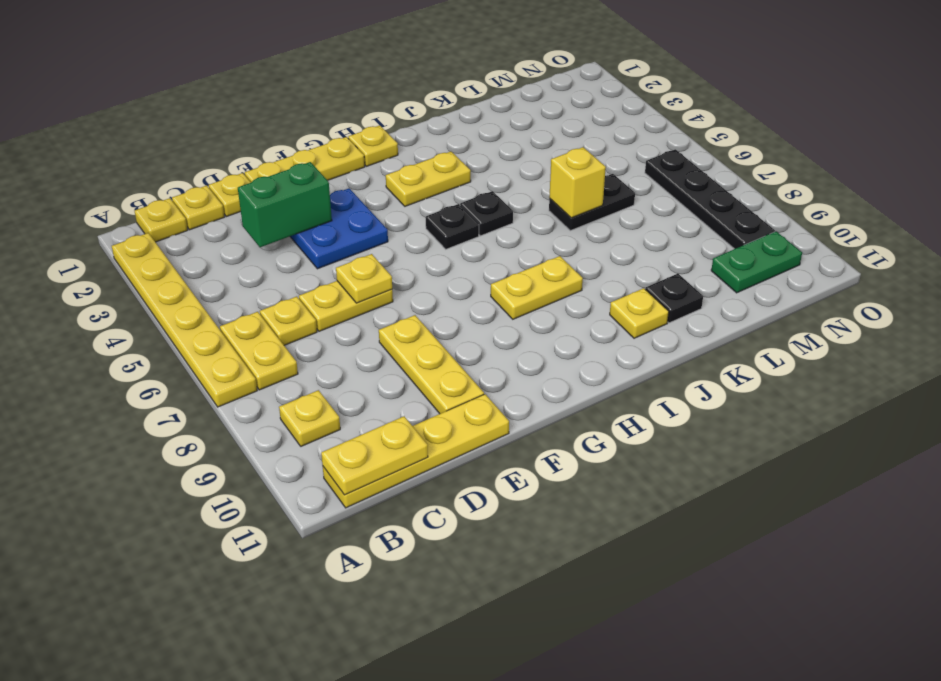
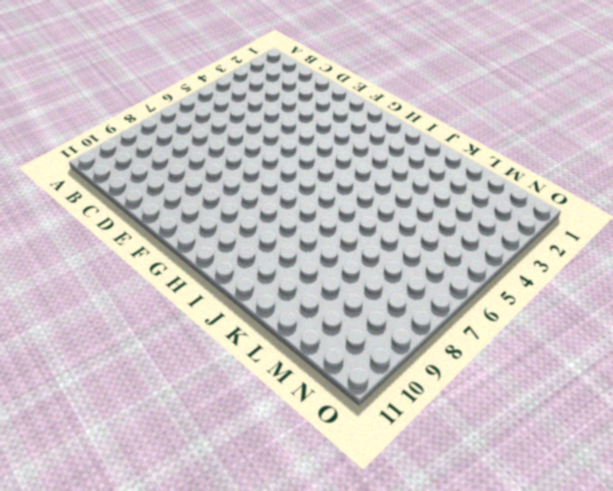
none -> yellow plate A2:A7 level 1
none -> yellow plate B1 level 1
none -> yellow plate B6:B7 level 1

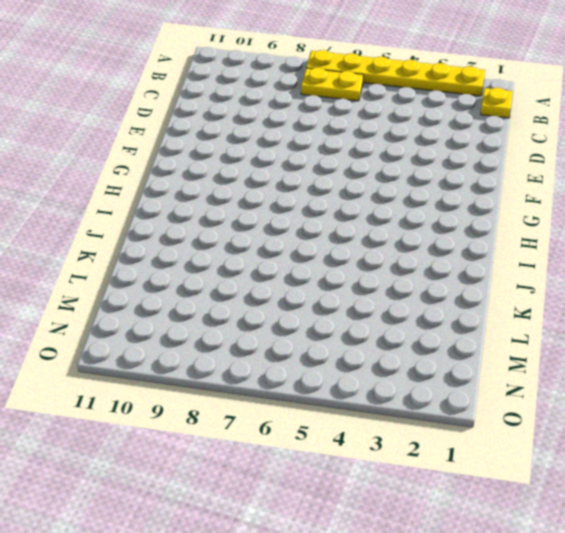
none -> yellow plate B9 level 1
none -> yellow plate B11:E11 level 1
none -> yellow plate C1 level 1

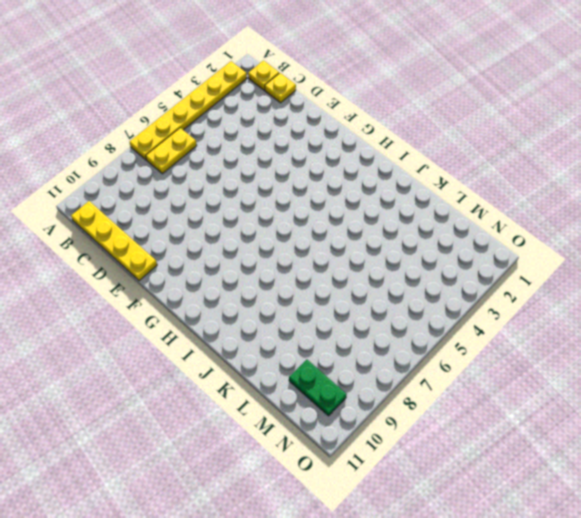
none -> yellow plate B9 level 1
none -> yellow plate C6 level 1
none -> yellow plate D1 level 1

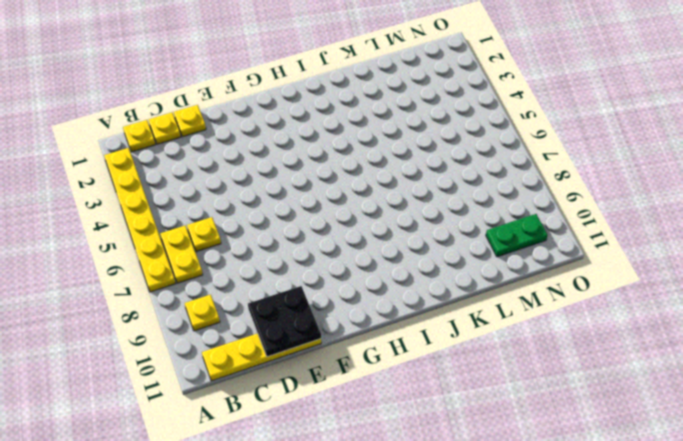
black plate D10:E11 level 2 -> none
none -> yellow plate D6:E6 level 1
none -> yellow plate E1:G1 level 1
none -> blue plate E3:F4 level 1

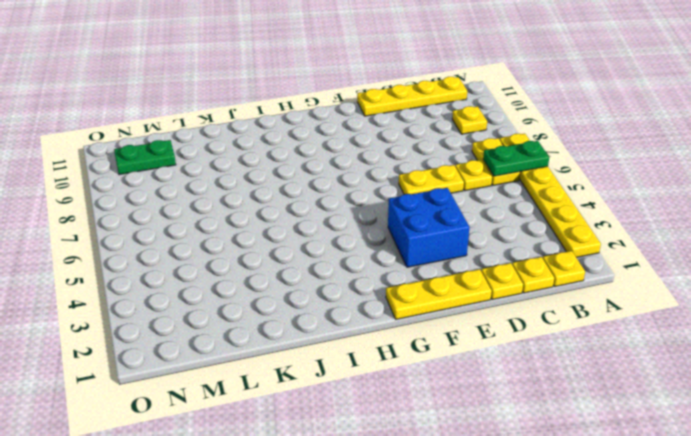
green plate A6:B6 level 2 -> none
blue brick E3:F4 level 1 -> blue plate E3:F4 level 1
none -> yellow plate E8:E10 level 1
none -> yellow plate H1 level 1
none -> yellow plate H3:I3 level 1

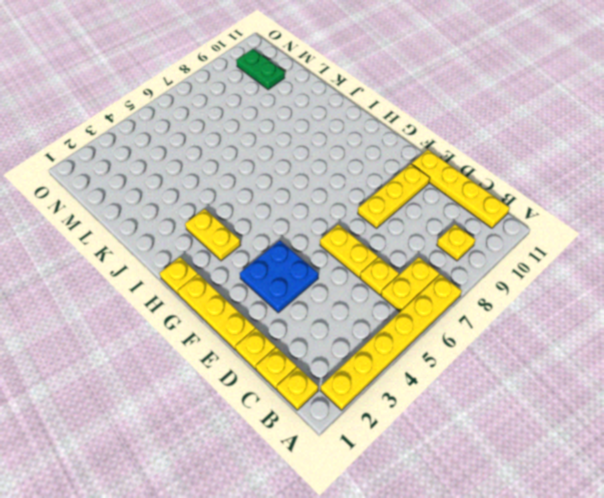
none -> black plate H5 level 1
none -> yellow plate H8:I8 level 1
none -> black plate I5 level 1

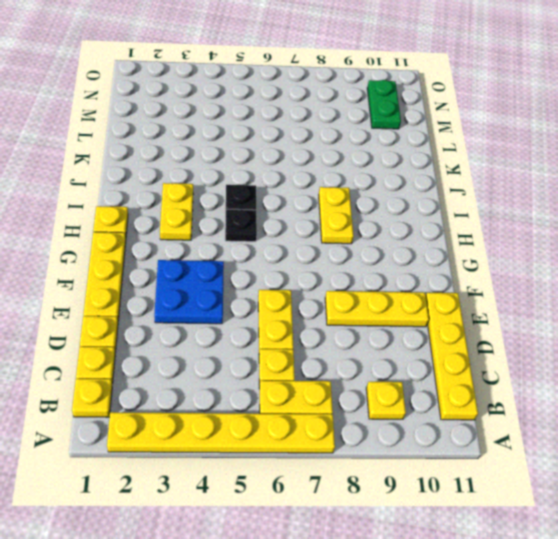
none -> yellow plate J10 level 1
none -> black plate K6:L6 level 1
none -> black plate K10 level 1

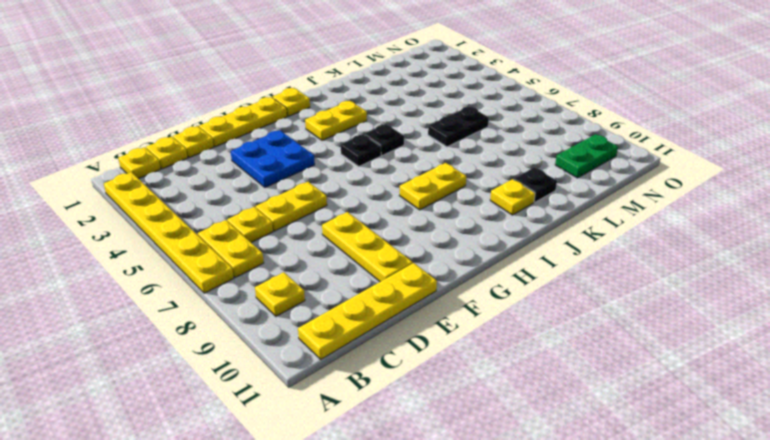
none -> black plate N6:N9 level 1
none -> yellow plate B11:C11 level 2
none -> green brick D3:E3 level 2

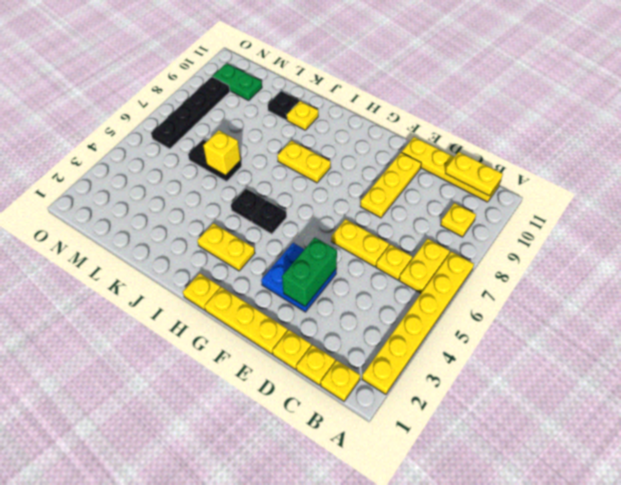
green brick E3:E4 level 2 -> green brick D3:E3 level 2
none -> yellow plate E6 level 2

